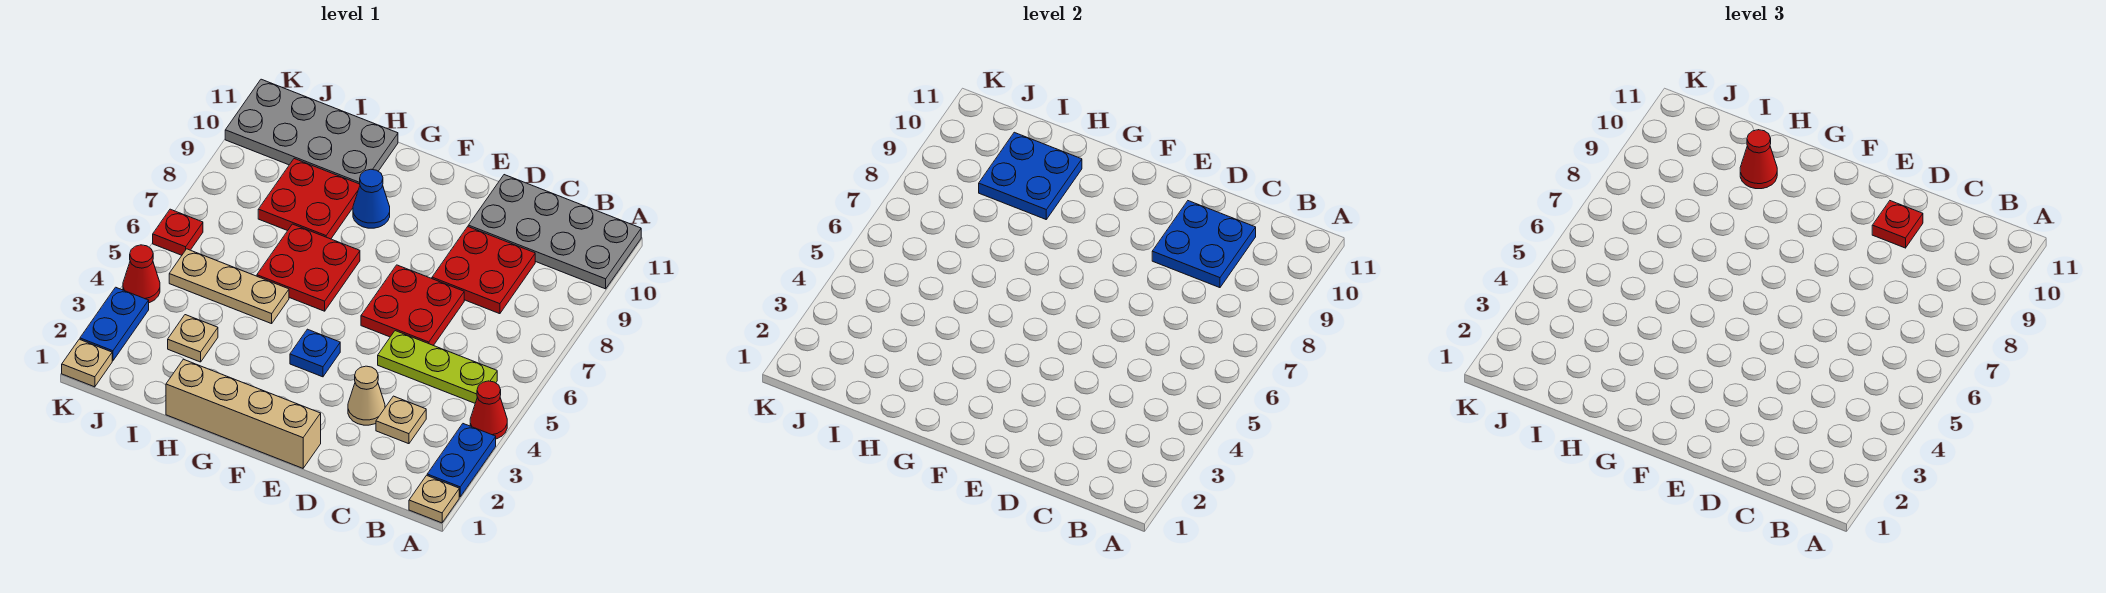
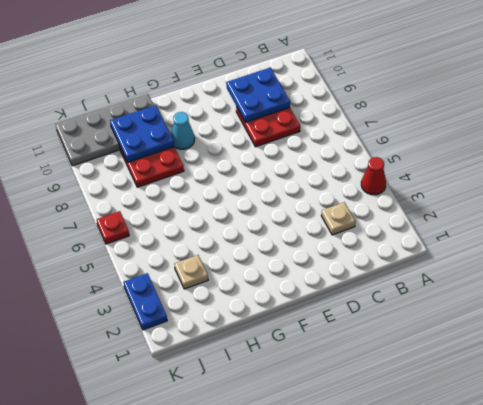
cyan cone G9 level 1 -> blue cone G9 level 1
none -> tan plate A1 level 1
none -> blue plate A2:A3 level 1
none -> grey plate A10:D11 level 1

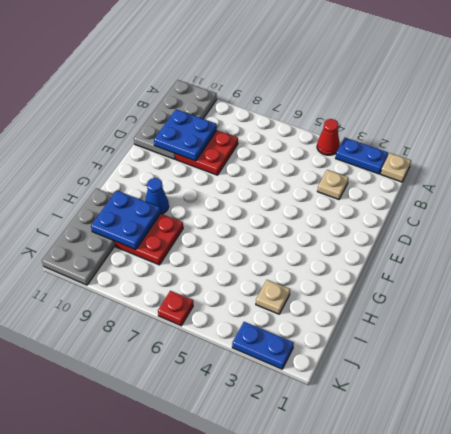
none -> lime plate B5:D5 level 1
none -> tan cone D3 level 1
none -> red plate D6:E7 level 1

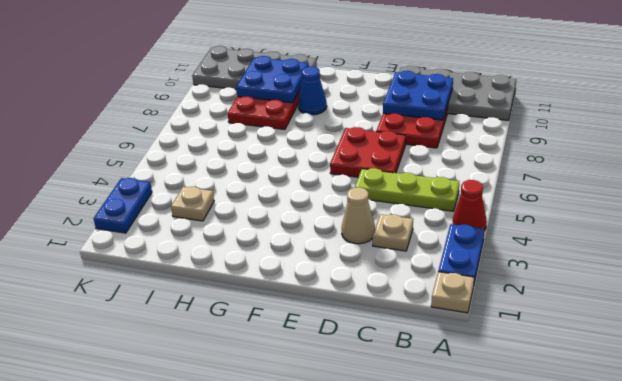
none -> tan brick E1:H1 level 1
none -> blue plate F4 level 1
none -> red plate G6:H7 level 1

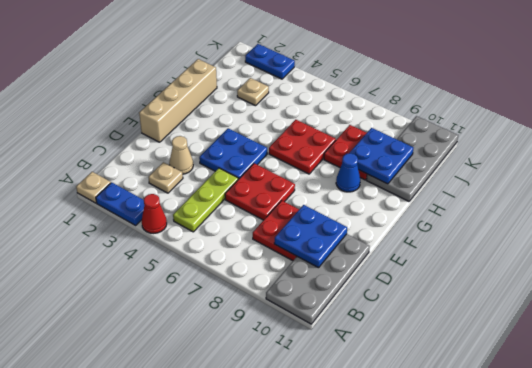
blue plate E4:F5 level 1 -> blue plate F4 level 1
none -> tan plate H5:J5 level 1
none -> tan plate K1 level 1
none -> red cone K4 level 1

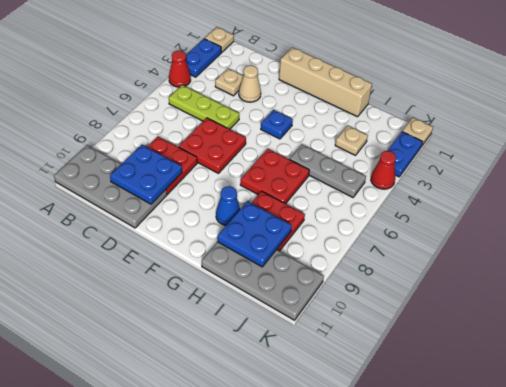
grey plate H5:J5 level 1 -> tan plate H5:J5 level 1
none -> red plate K6 level 1
none -> red plate D10 level 3
none -> red cone H10 level 3

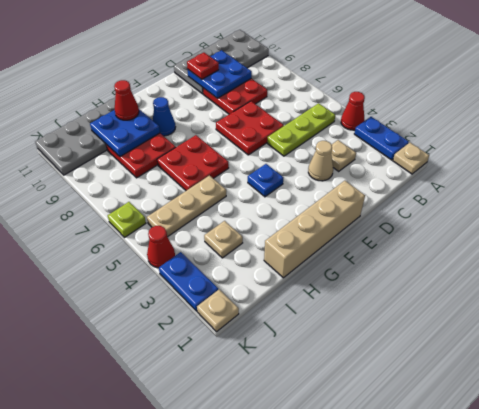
lime plate K6 level 1 -> red plate K6 level 1

